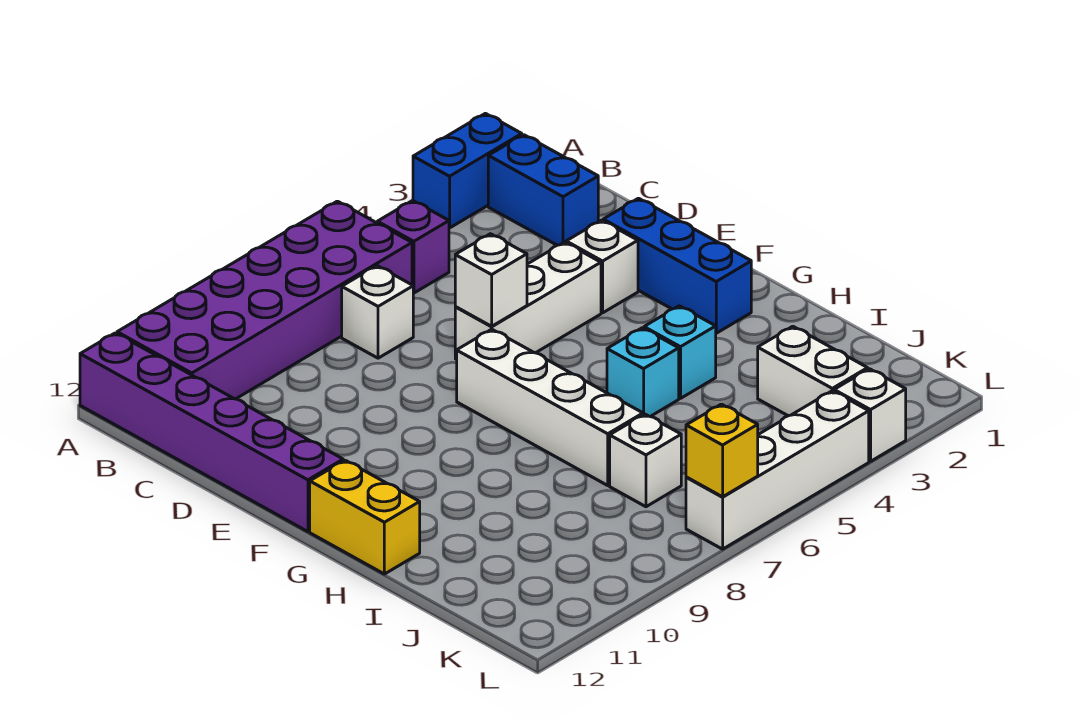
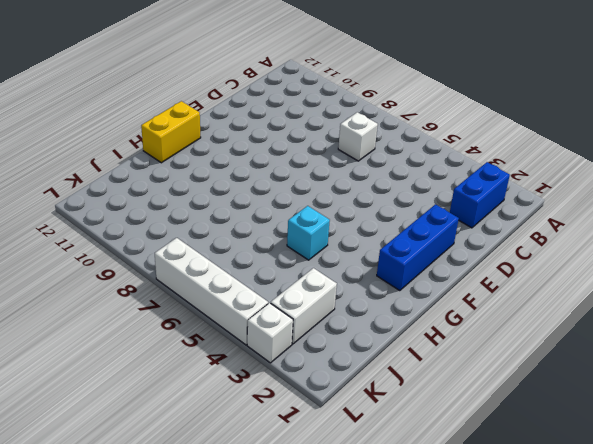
none -> blue brick A2:A3 level 1
none -> purple brick A6:B11 level 1
none -> purple brick A12:F12 level 1

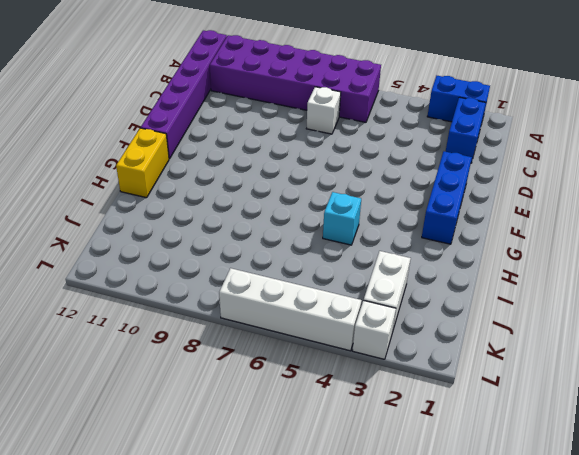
none -> purple brick B5 level 1
none -> white brick E3 level 1
none -> white brick E4:E6 level 1

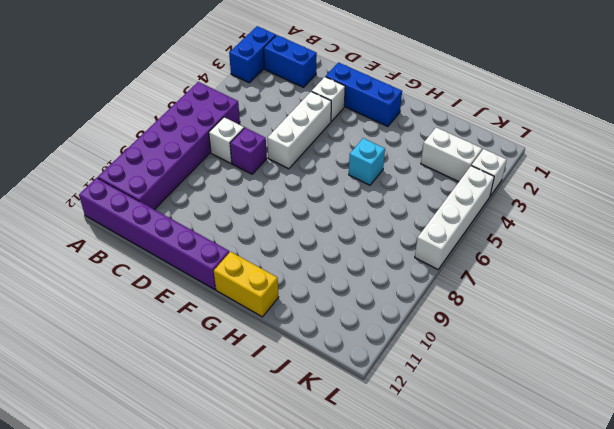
purple brick D7 level 1 -> purple brick B5 level 1
none -> white brick F7:I7 level 1
none -> cyan brick H4 level 1
none -> white brick J7 level 1

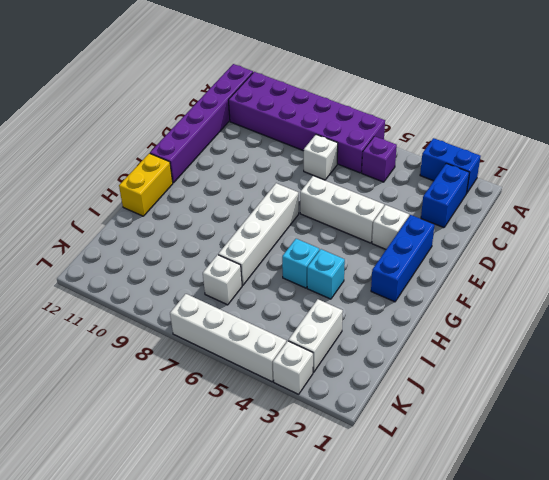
none -> white brick E6 level 2
none -> yellow brick L7 level 2

